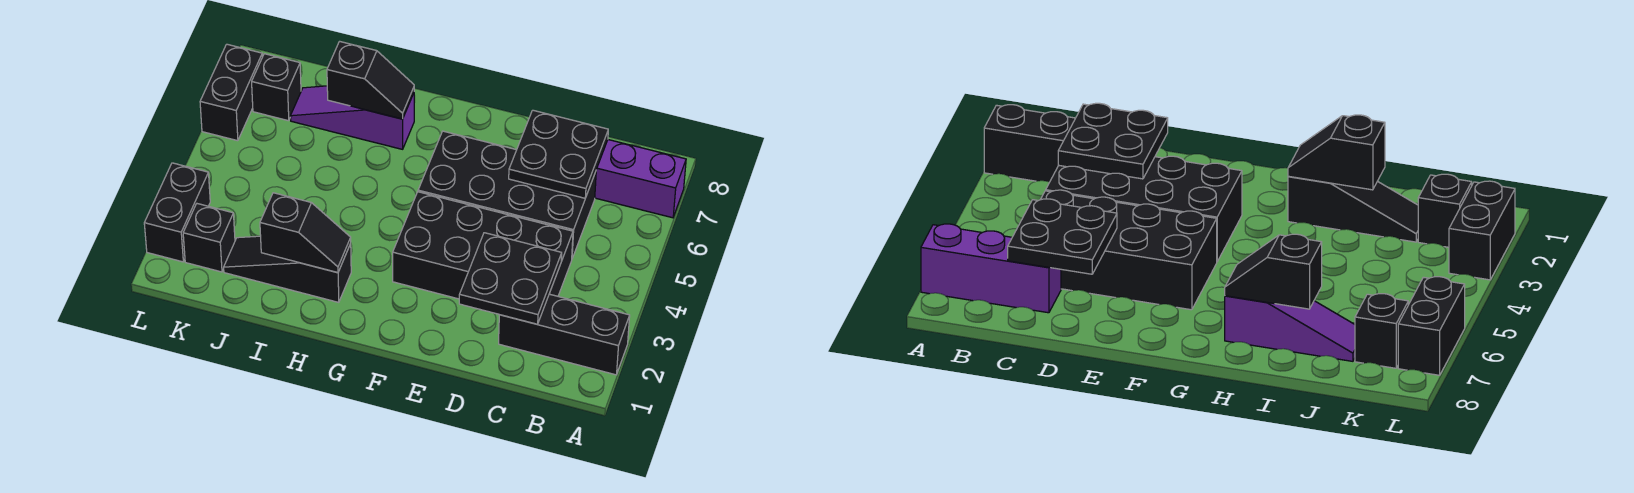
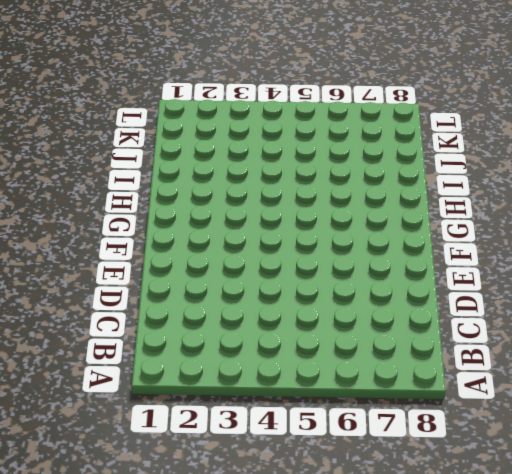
none -> black brick A2:C2 level 1
none -> purple brick A7:C7 level 1
none -> black brick C3:F4 level 1

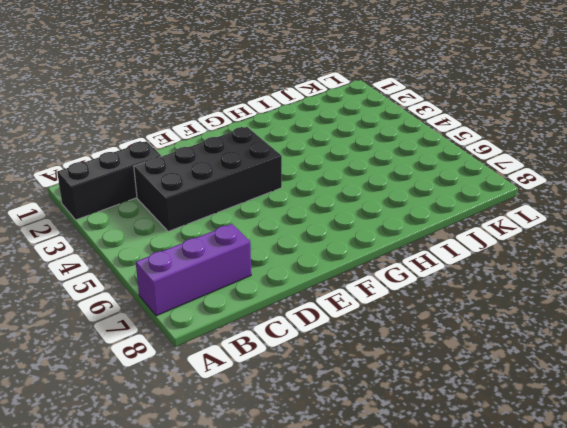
none -> black brick C5:F6 level 1
none -> black slope H2:J2 level 1 top H
none -> purple slope H7:J7 level 1 top H

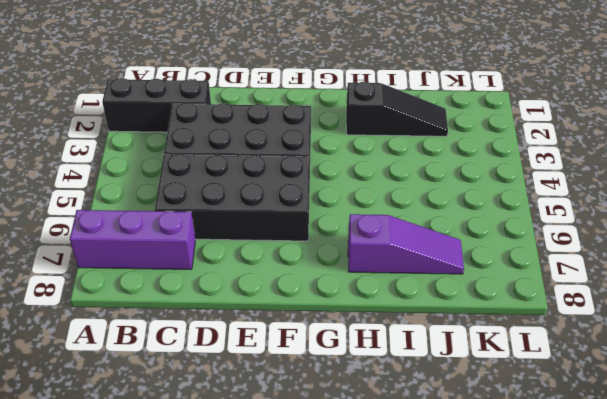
none -> black brick K2 level 1
none -> black brick K7 level 1
none -> black brick L2:L3 level 1

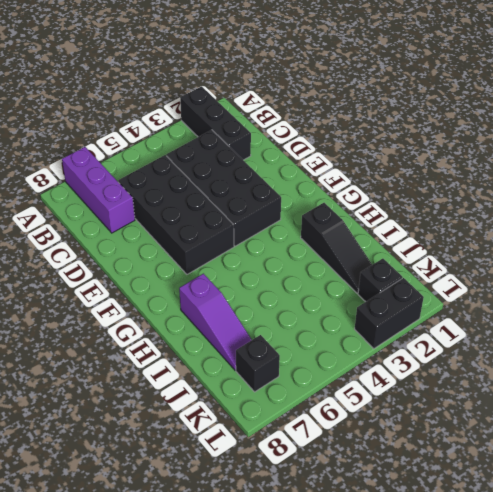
none -> black brick L6:L7 level 1
none -> black plate C2:D3 level 2
none -> black plate C6:D7 level 2

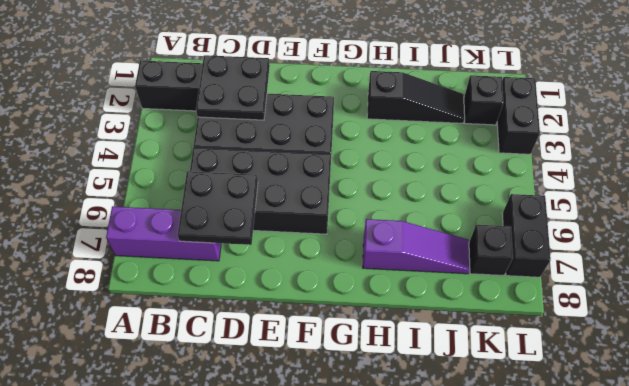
none -> black slope H2:I2 level 2 top I
none -> black slope H7:I7 level 2 top I

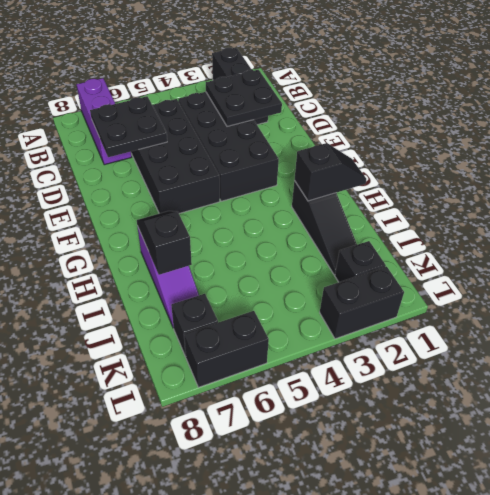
black slope H1:H2 level 2 top 2 -> black slope H2:I2 level 2 top I

